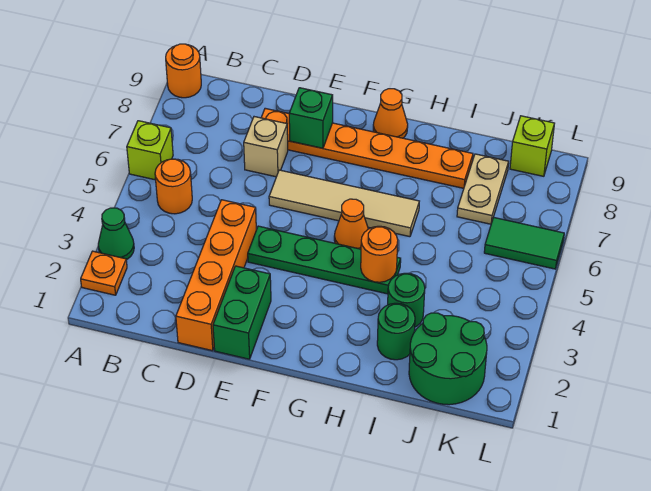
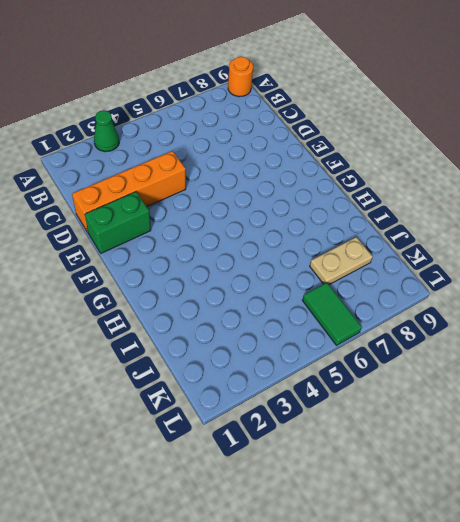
none -> orange plate A2 level 1
none -> lime brick A6 level 1
none -> orange round brick B5 level 1

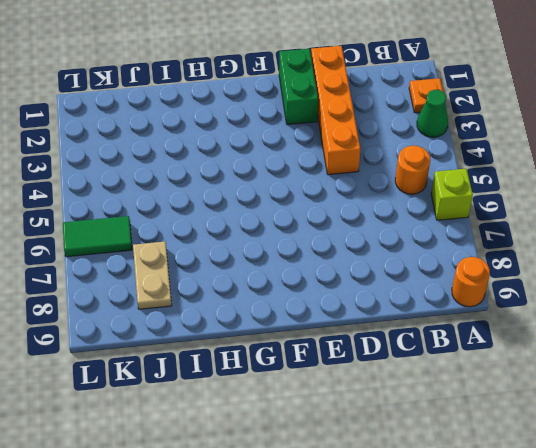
none -> tan brick D7 level 1
none -> orange plate D8:I8 level 1
none -> green plate E4:H4 level 1

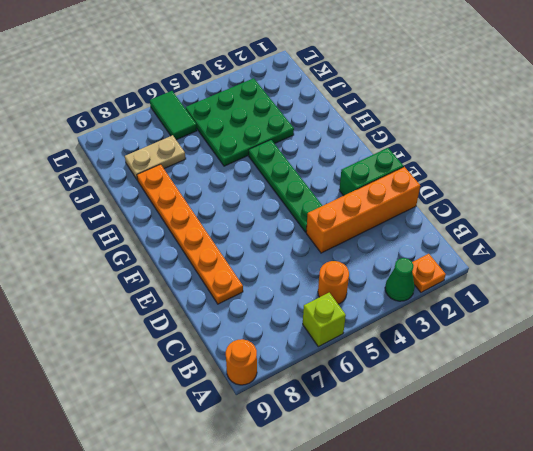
green plate I3:K5 level 1 -> green round brick I3 level 1
none -> tan brick D7 level 1
none -> tan tile E6:H6 level 1
none -> orange cone G5 level 1

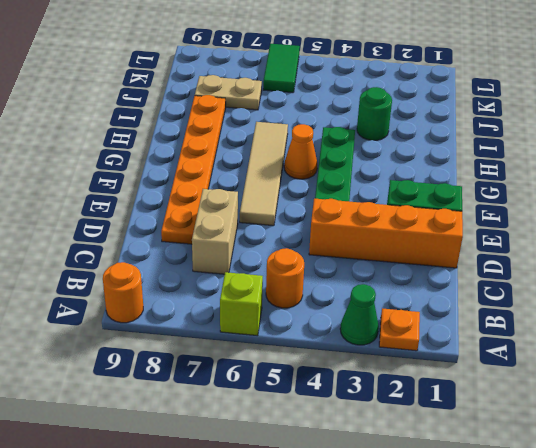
tan brick C7:D7 level 1 -> tan brick D7 level 1
none -> orange cone G9 level 1
none -> green round brick I2 level 1
none -> green round brick J1:K2 level 1

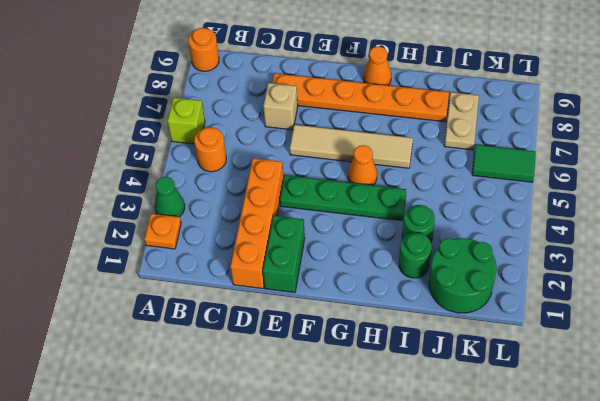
none -> lime brick K9 level 1
none -> green brick E8 level 2
none -> orange round brick H4 level 2

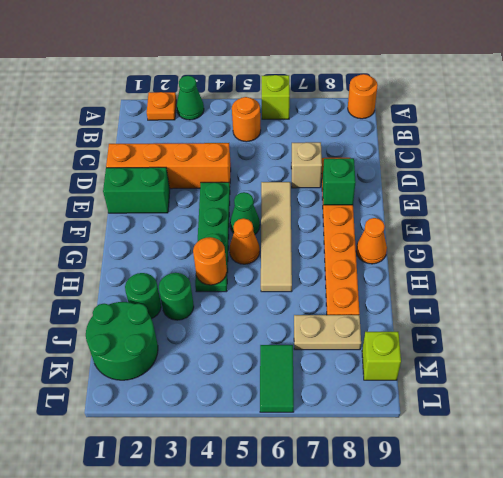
green cone F5 level 1 -> none

